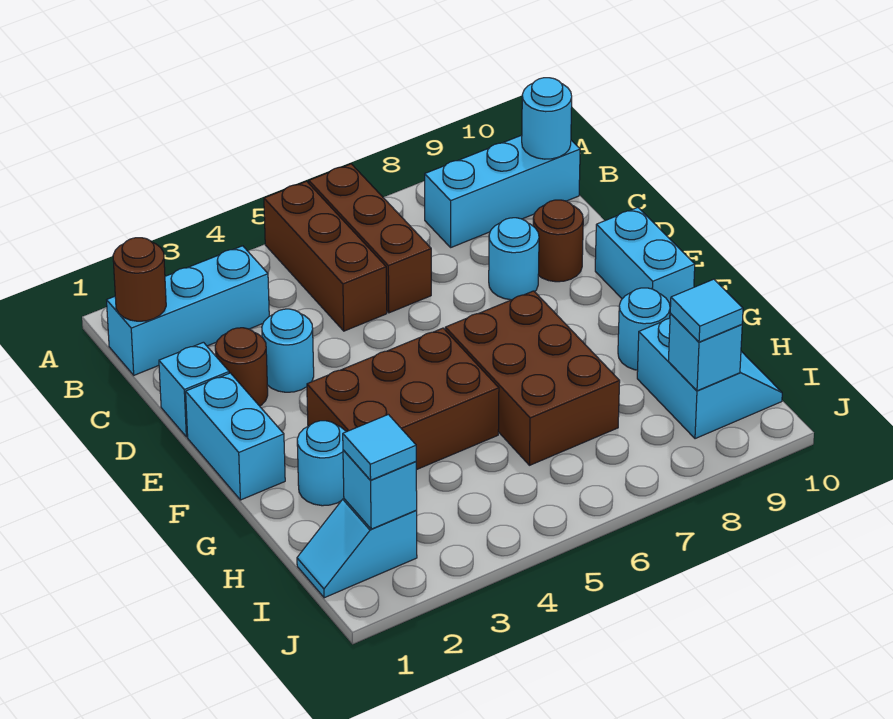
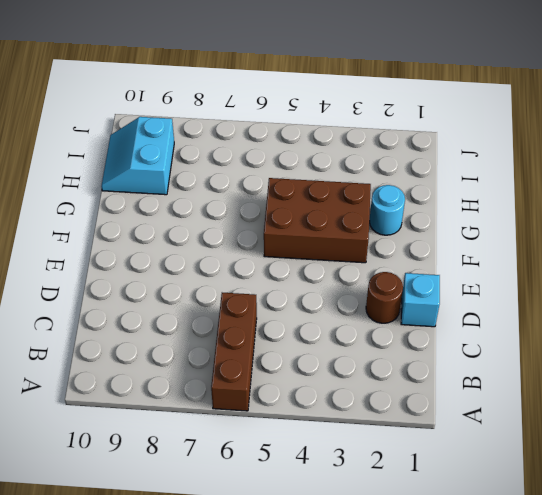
none -> brown brick A5:C5 level 1
none -> cyan brick B1:B3 level 1
none -> cyan brick B8:B10 level 1

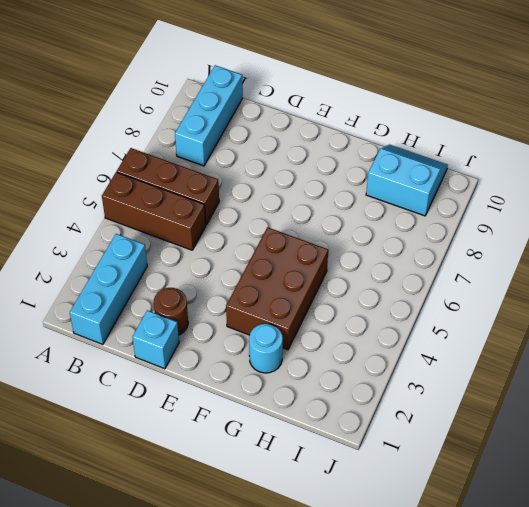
none -> cyan round brick D3 level 1
none -> cyan round brick D8 level 1
none -> brown round brick D9 level 1

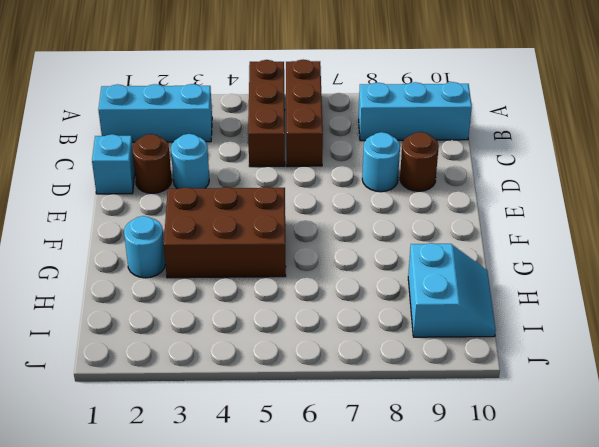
none -> cyan brick E1:F1 level 1
none -> cyan brick E10:F10 level 1
none -> brown brick F6:H7 level 1

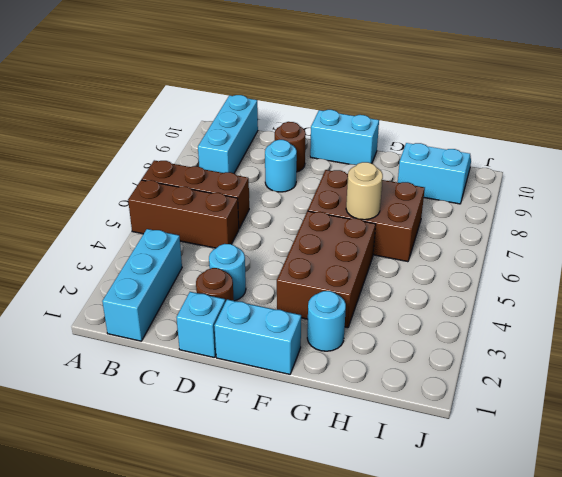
tan round brick G6 level 2 -> none
none -> cyan round brick G9 level 1
none -> cyan slope I1:I2 level 1 top 2
none -> brown round brick B1 level 2

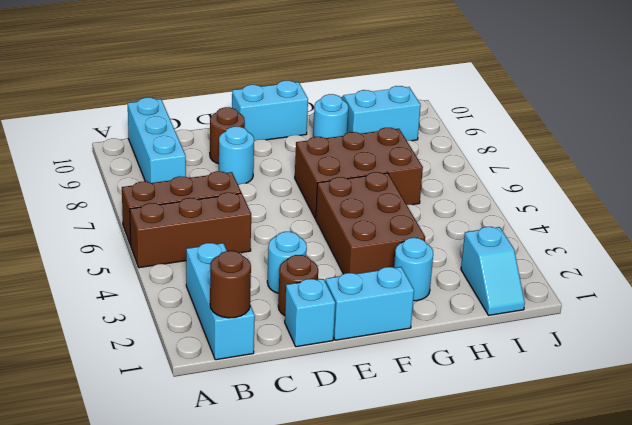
none -> cyan round brick B10 level 2
none -> cyan brick I2 level 2
none -> cyan brick I9 level 2

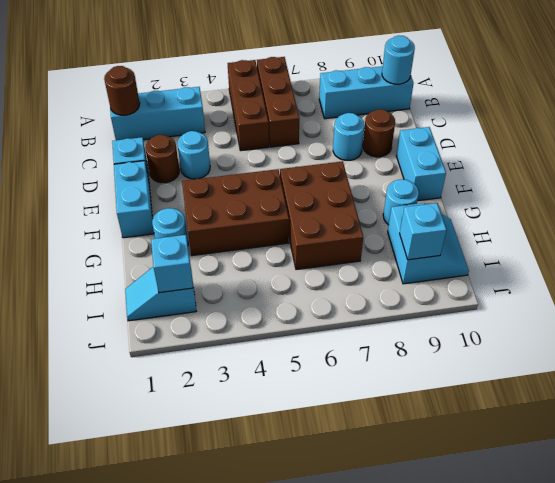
none -> cyan tile I2 level 3
none -> cyan tile I9 level 3

